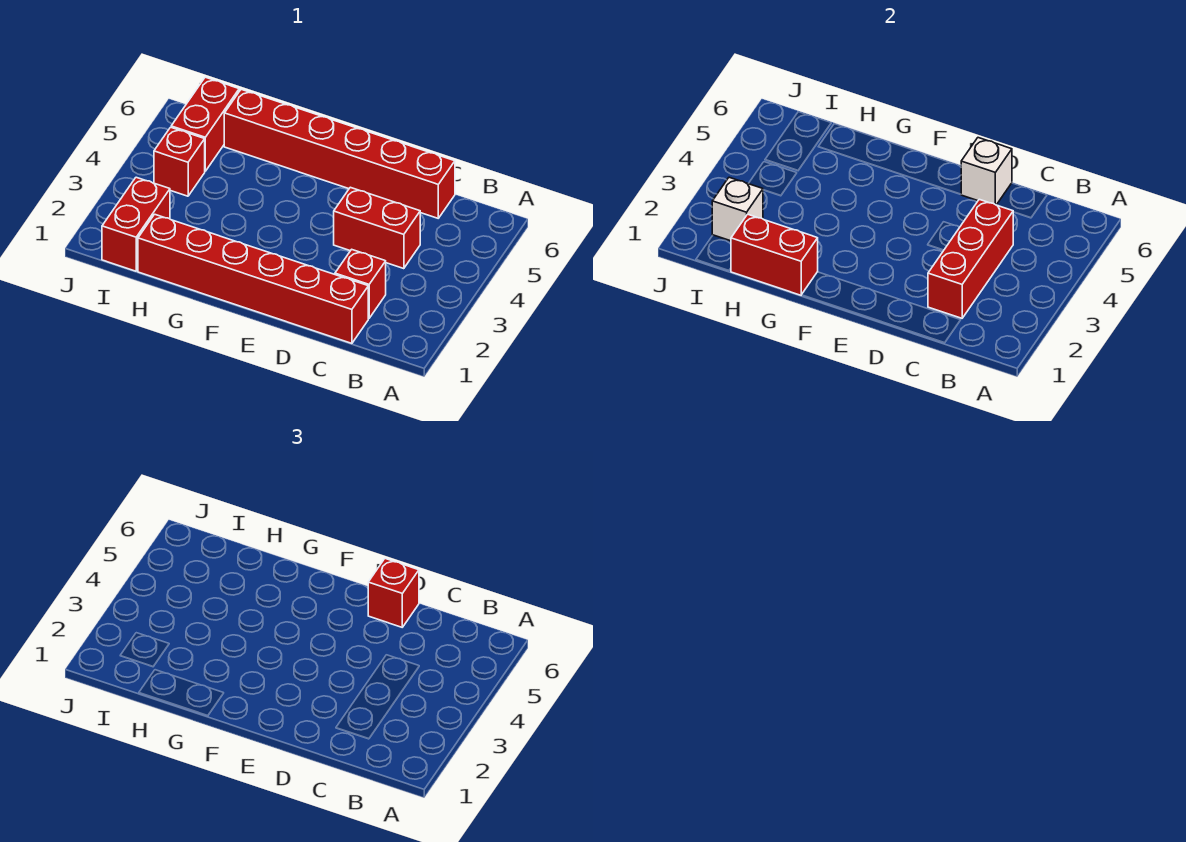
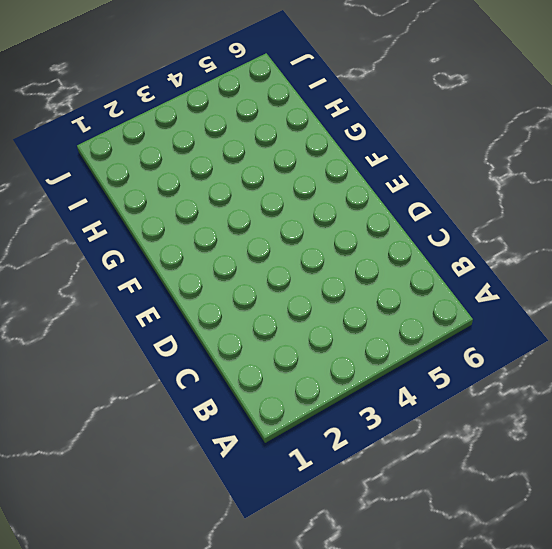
none -> red brick C1:H1 level 1
none -> red brick C2 level 1
none -> red brick C4:D4 level 1

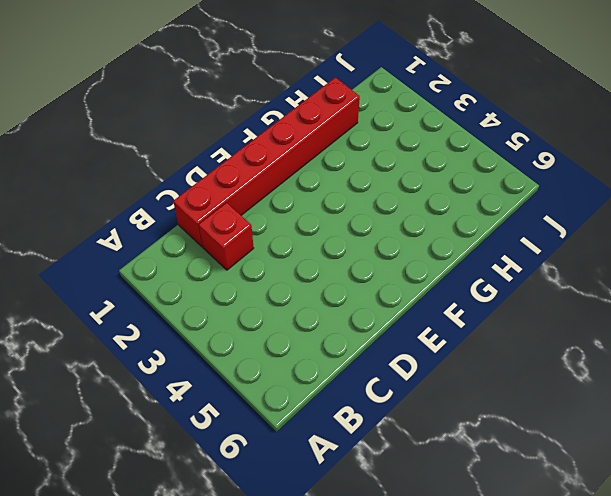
none -> red brick C4:D4 level 1
none -> red brick C6:H6 level 1
none -> red brick I1:I2 level 1

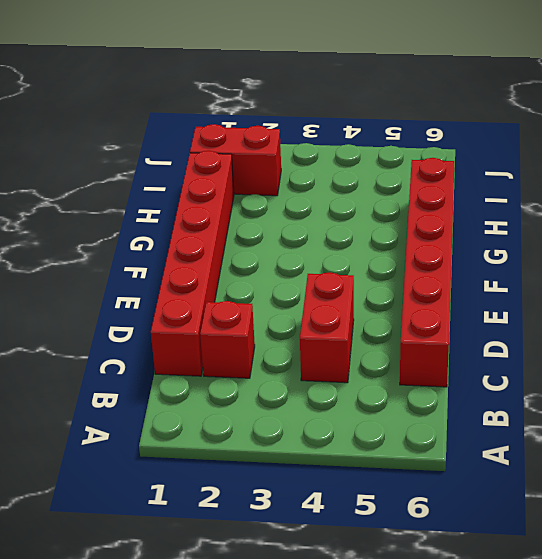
none -> red brick I4 level 1
none -> red brick I5:I6 level 1
none -> red brick C2:C4 level 2

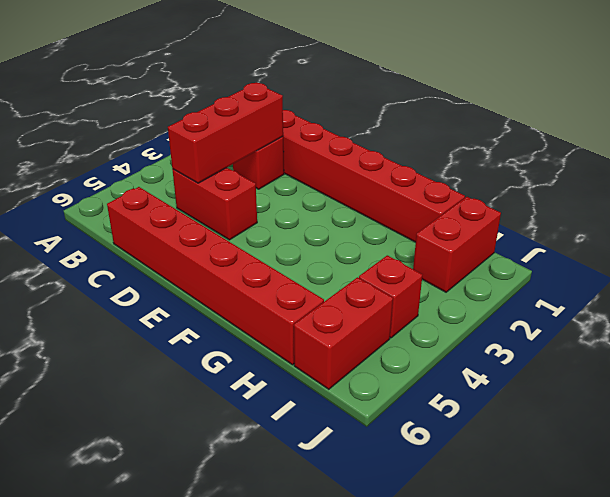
none -> white brick D6 level 2
none -> red brick G1:H1 level 2
none -> white brick I2 level 2

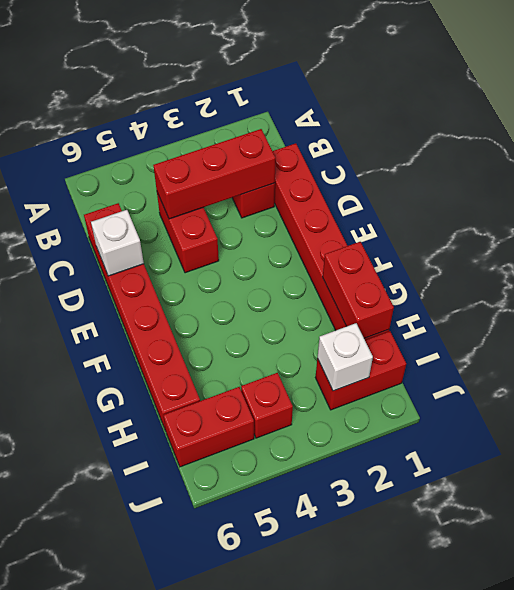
none -> red brick D6 level 3

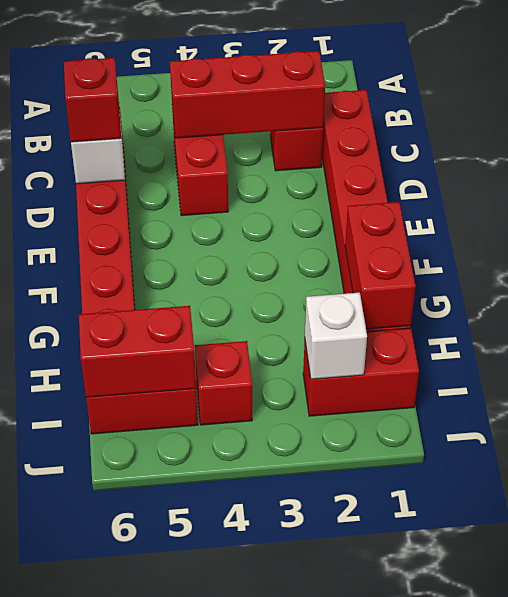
red brick I5:I6 level 2 -> none

